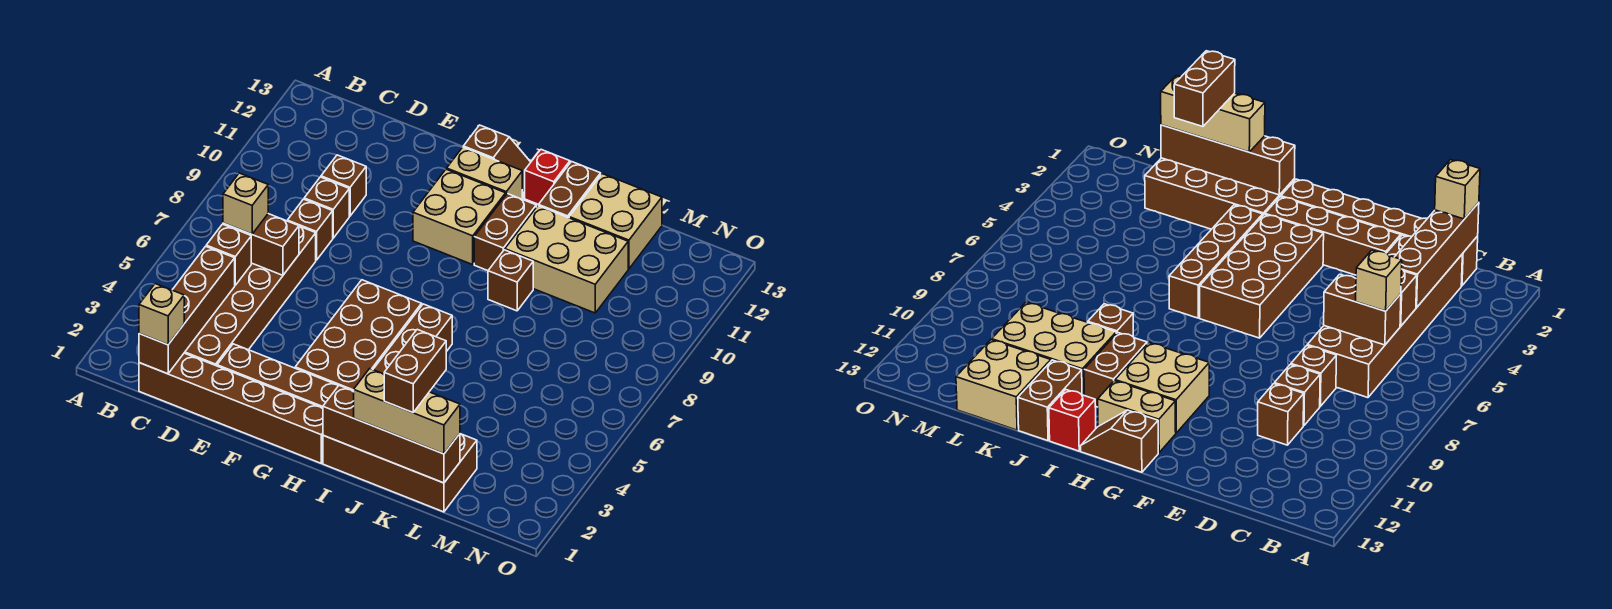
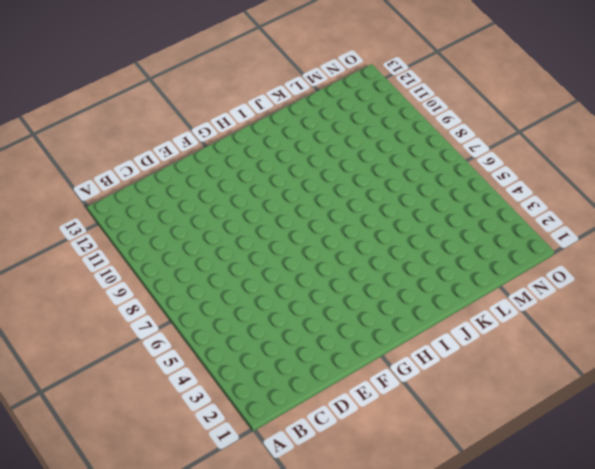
none -> brown brick C1:H1 level 1
none -> brown brick C2:D7 level 1
none -> brown brick D8 level 1

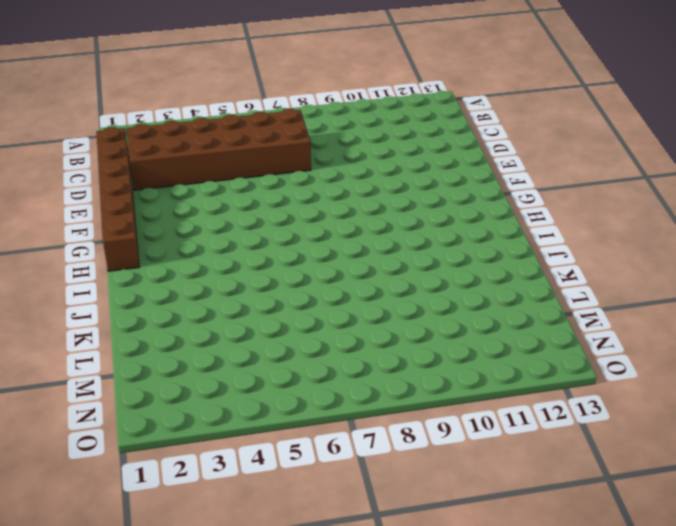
none -> brown brick D8 level 1
none -> brown brick D9 level 1
none -> brown brick D10 level 1

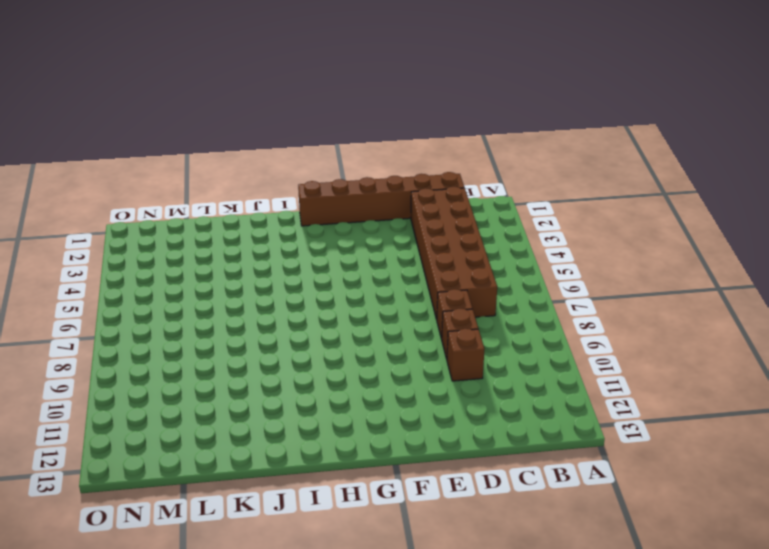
none -> brown brick E2:H2 level 1
none -> brown brick G3:H6 level 1
none -> tan brick G10:H11 level 1

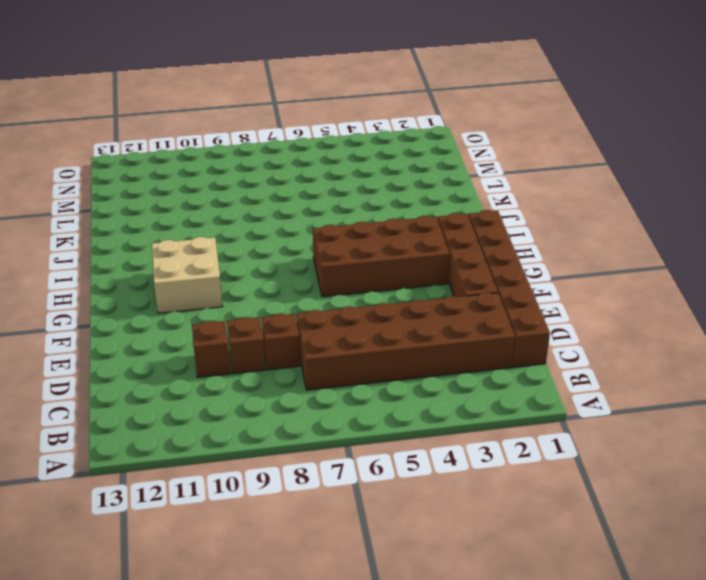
none -> tan brick G12:H12 level 1
none -> brown slope G13:H13 level 1 top G
none -> brown brick I1:L2 level 1

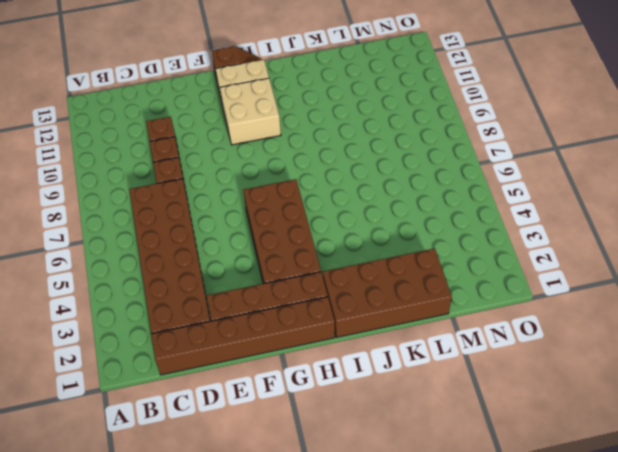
none -> brown brick I3:I6 level 1
none -> brown brick I10:I11 level 1
none -> red brick I13 level 1

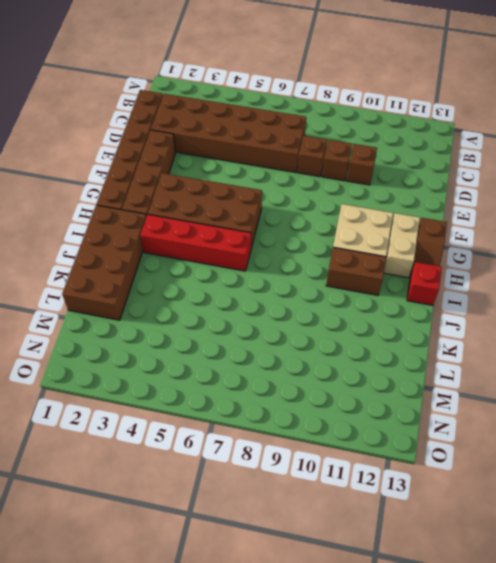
red brick I3:I6 level 1 -> brown brick I3:I6 level 1
none -> brown brick J9 level 1
none -> tan brick J10:L11 level 1
none -> brown brick J12:J13 level 1

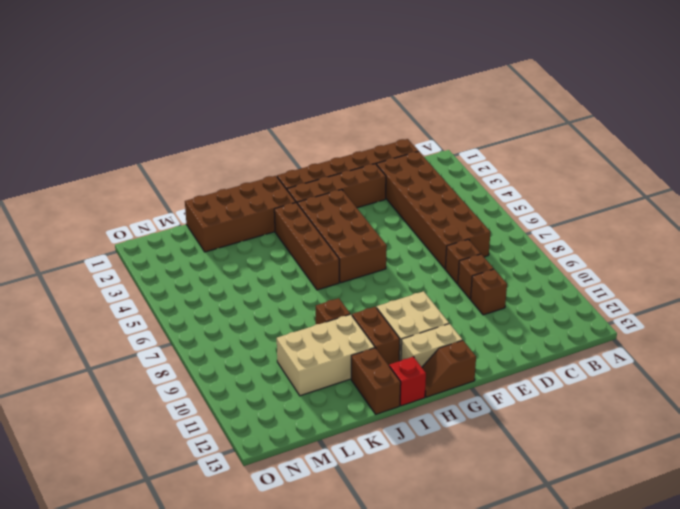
none -> tan brick K12:L13 level 1
none -> brown brick C1:C4 level 2
none -> brown brick C5 level 2

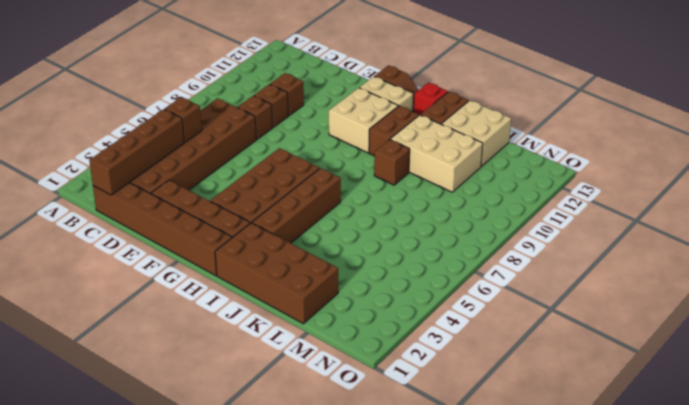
none -> brown brick C6:D6 level 2
none -> brown brick I1:L1 level 2
none -> tan brick C1 level 3

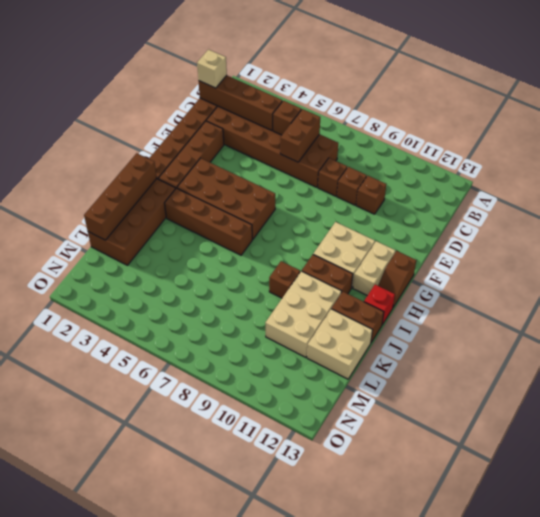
none -> tan brick C6 level 3
none -> tan brick J1:L1 level 3
none -> brown brick K1:K2 level 4

